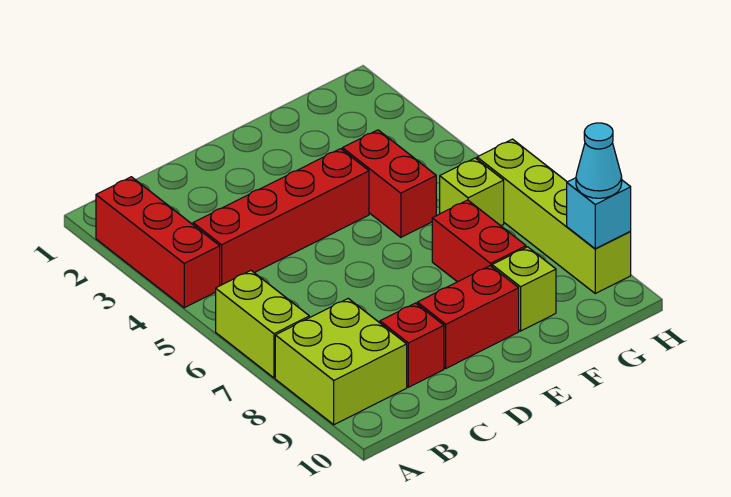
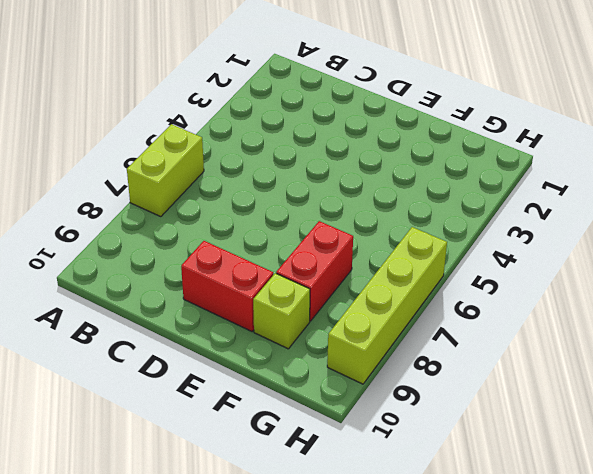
none -> red brick A2:A4 level 1
none -> lime brick A8:B9 level 1
none -> red brick B4:E4 level 1

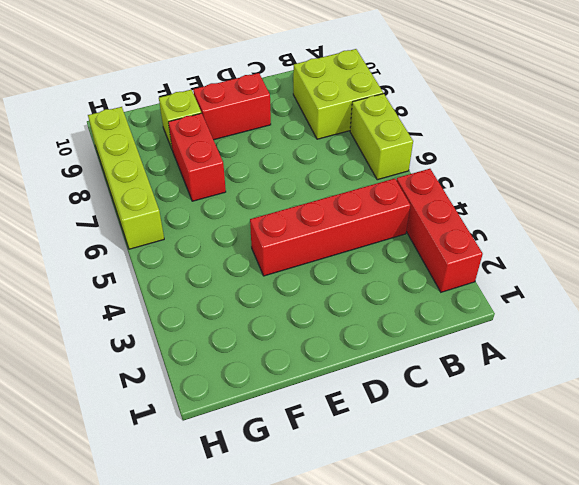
none -> red brick C9 level 1
none -> red brick F4:F5 level 1
none -> lime brick G6 level 1

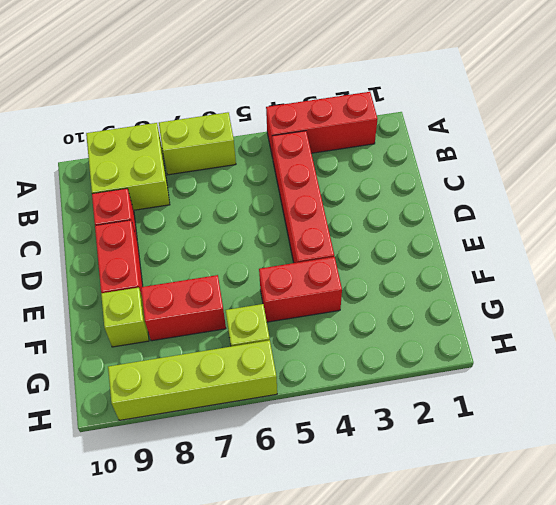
none -> cyan brick H9 level 2
none -> cyan cone H9 level 3

